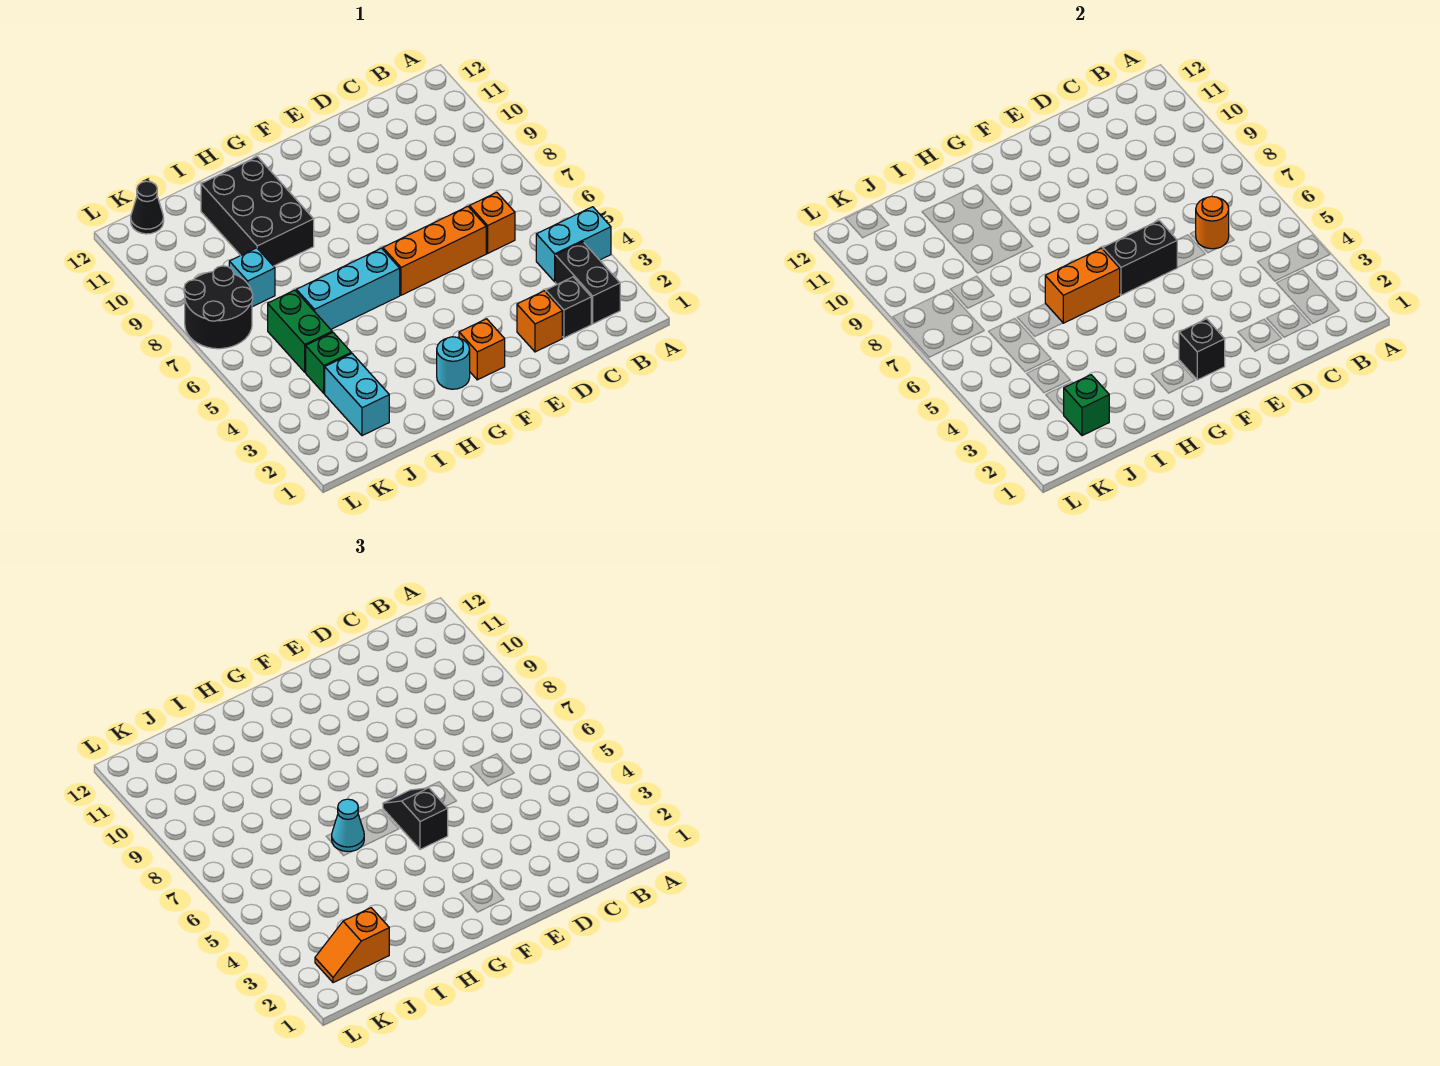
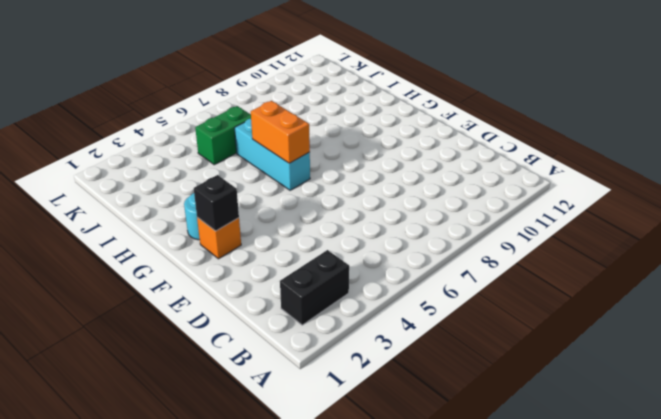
none -> cyan brick A4:B4 level 1
none -> black brick C2 level 1
none -> orange brick C6 level 1

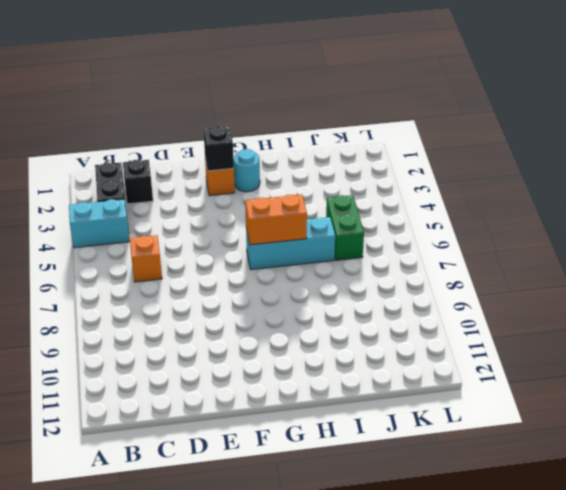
none -> orange brick D2 level 1
none -> orange brick D6:F6 level 1
none -> black brick H9:I11 level 1

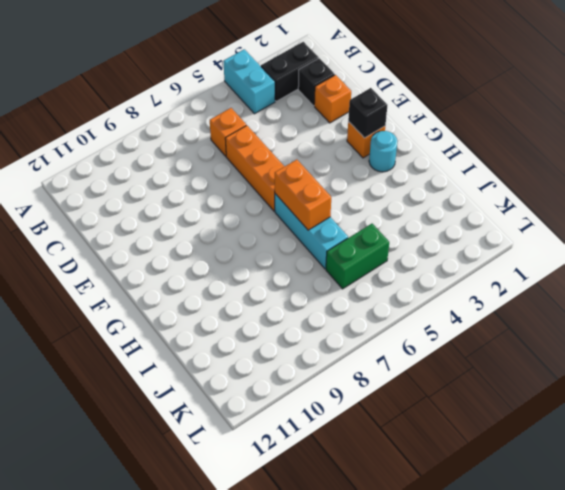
none -> black brick H9:I11 level 1
none -> cyan brick J2:J3 level 1
none -> green brick J4 level 1

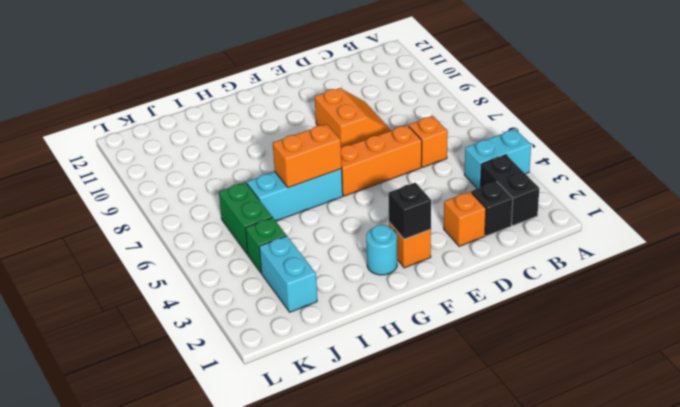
orange slope D8:E9 level 1 top E -> none
none -> black brick H9:I11 level 1
none -> cyan brick J8 level 1
none -> black round brick K7:L8 level 1

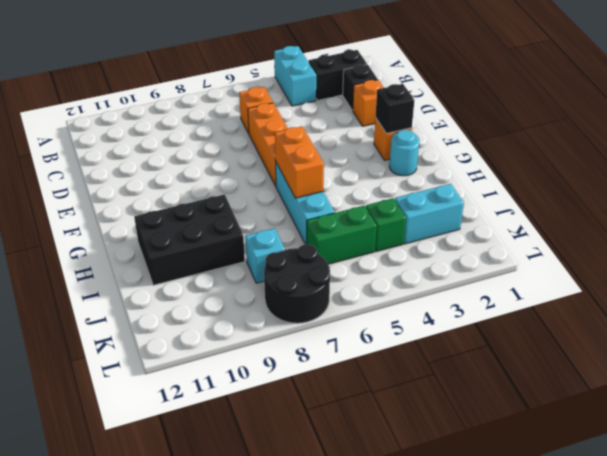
none -> black cone K12 level 1
none -> orange round brick C6 level 2
none -> black brick E6:F6 level 2

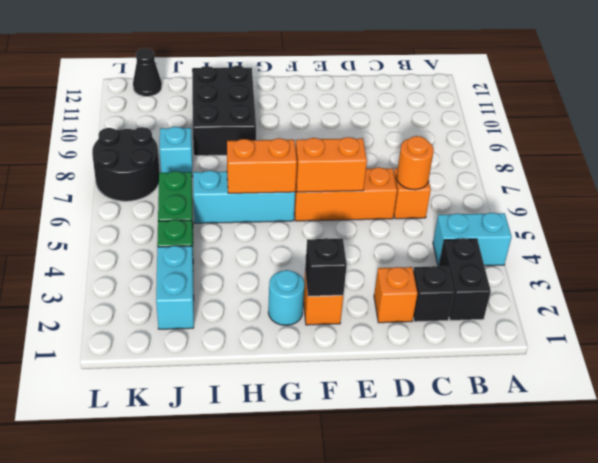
orange brick E6:F6 level 2 -> black brick E6:F6 level 2
none -> green brick J2 level 2
none -> black slope F5:F6 level 3 top 5
none -> cyan cone H6 level 3

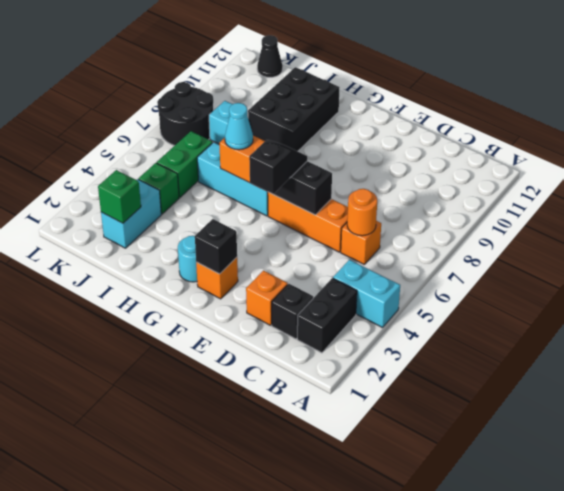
none -> orange slope J2:K2 level 3 top J

